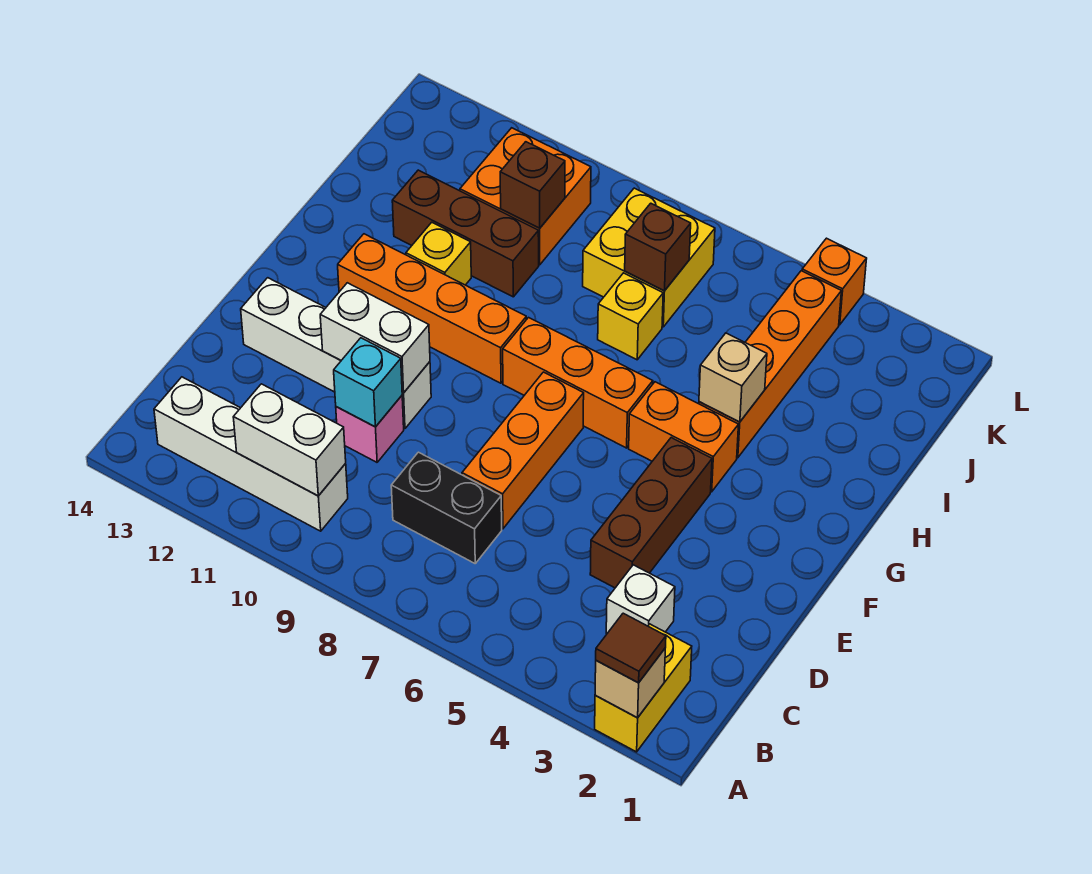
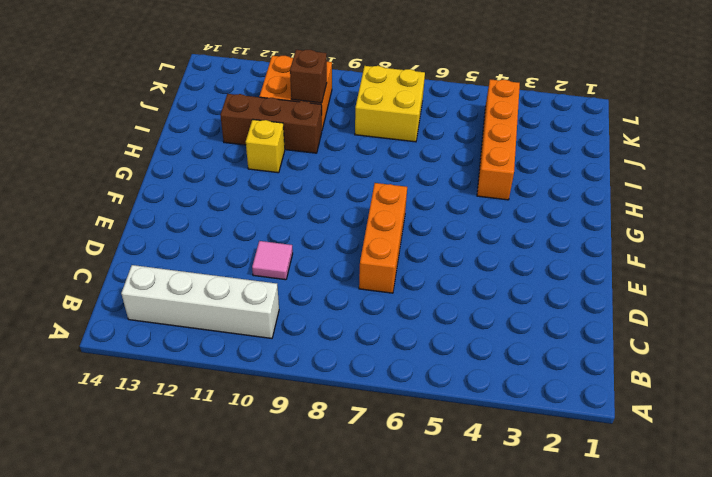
pink tile D10 level 1 -> pink brick D10 level 1
none -> yellow brick A2:B2 level 1
none -> white brick C3 level 1
none -> black brick C7:C8 level 1

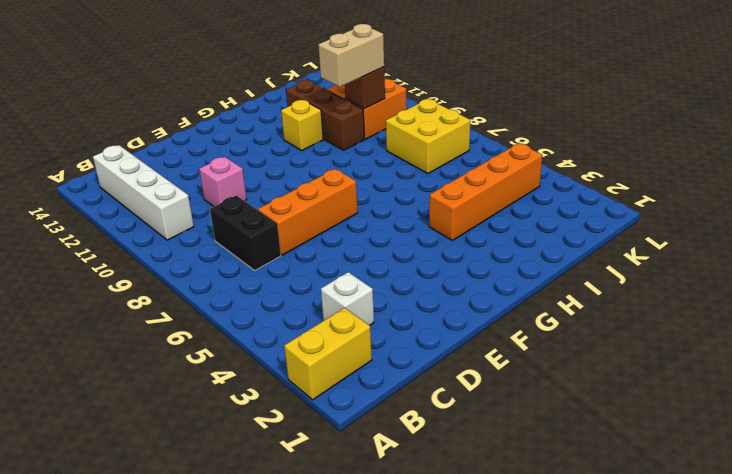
tan brick I10:J10 level 3 -> none
none -> brown brick D4:F4 level 1
none -> white brick E10:E13 level 1
none -> orange brick G4:G5 level 1

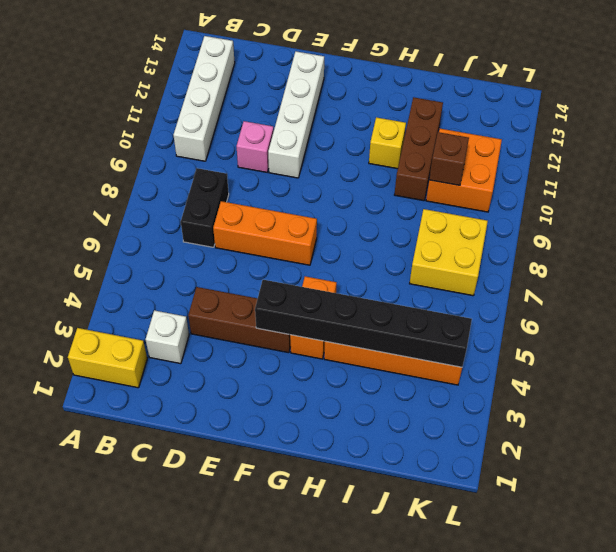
black brick F4:K4 level 2 -> tan brick H4 level 2
none -> orange brick G6:G8 level 1
none -> orange brick G9:G12 level 1
none -> yellow brick I7 level 1

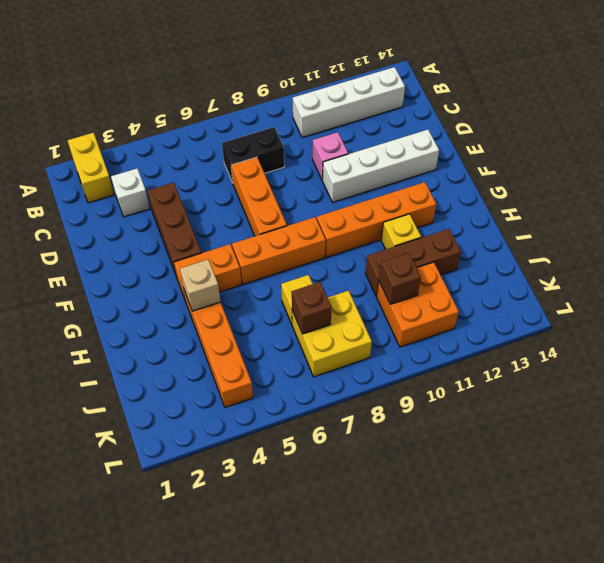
none -> orange brick L4 level 1
none -> tan brick A2 level 2
none -> white brick B10:B11 level 2

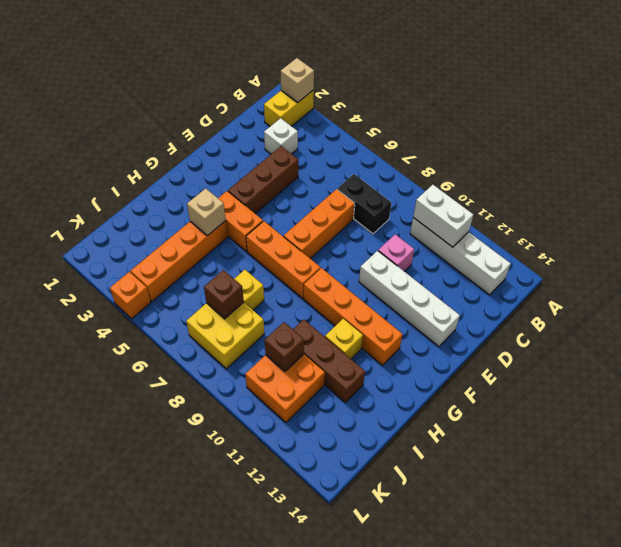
none -> cyan brick D10 level 2
none -> white brick E10:E11 level 2
none -> brown tile A2 level 3

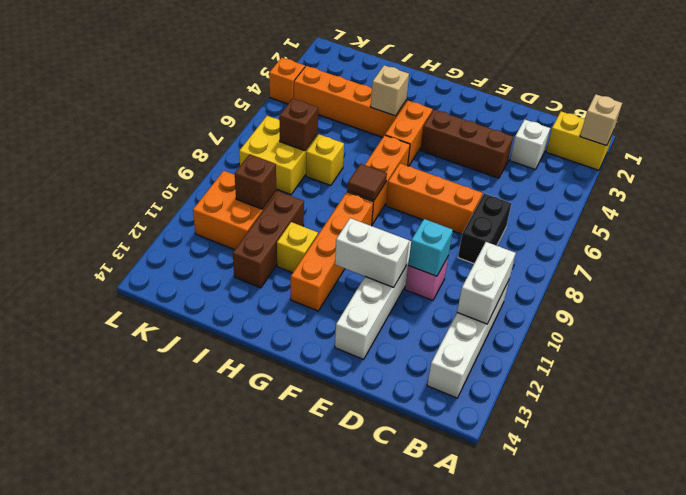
white brick E11:F11 level 2 -> white brick E10:E11 level 2
brown tile G8 level 2 -> brown tile A2 level 3

